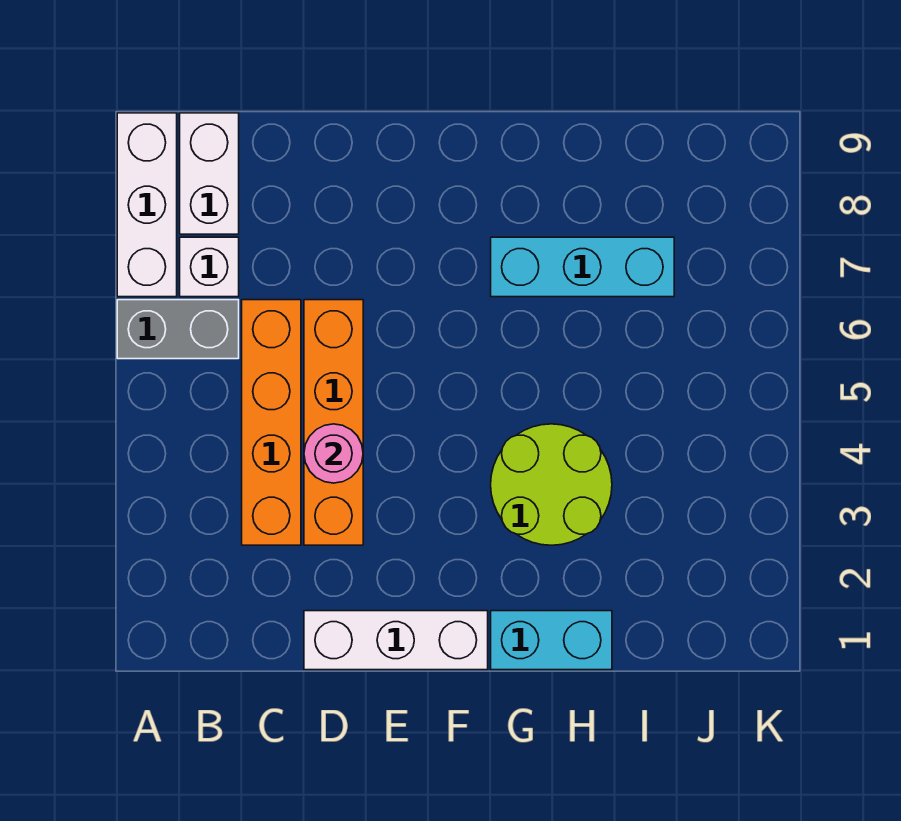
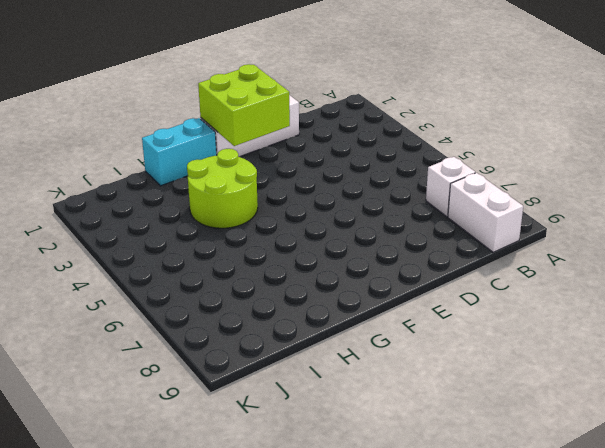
lime brick E1:F2 level 2 -> none
none -> grey brick A6:B6 level 1
none -> white brick A7:A9 level 1

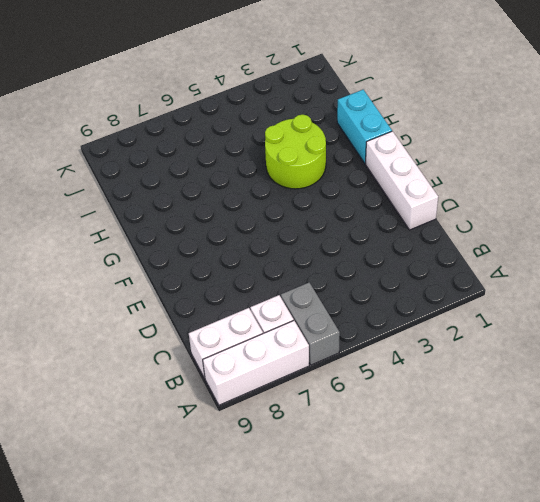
none -> orange brick C3:C6 level 1
none -> orange brick D3:D6 level 1

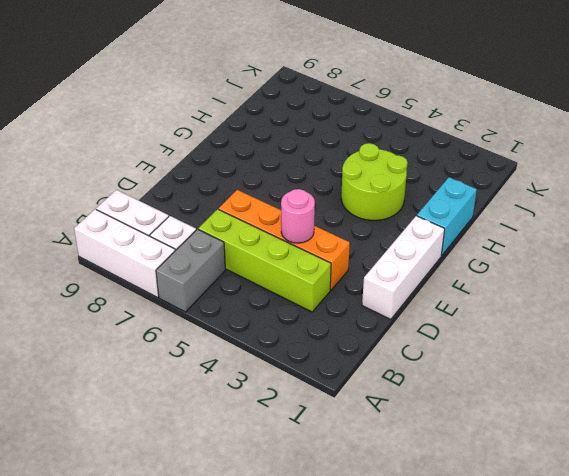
lime brick C3:C6 level 1 -> orange brick C3:C6 level 1
none -> cyan brick G7:I7 level 1

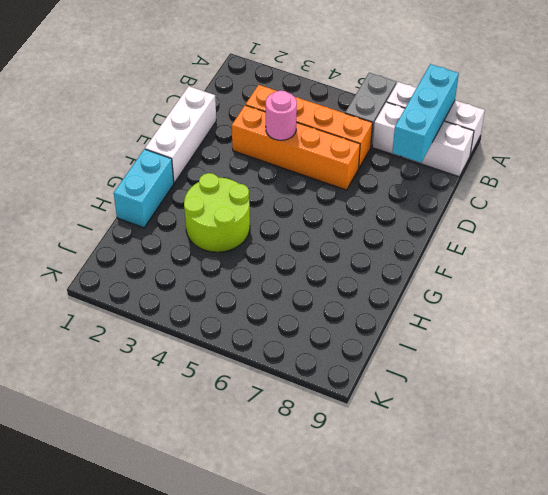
cyan brick A8:C8 level 2 -> cyan brick G7:I7 level 1

